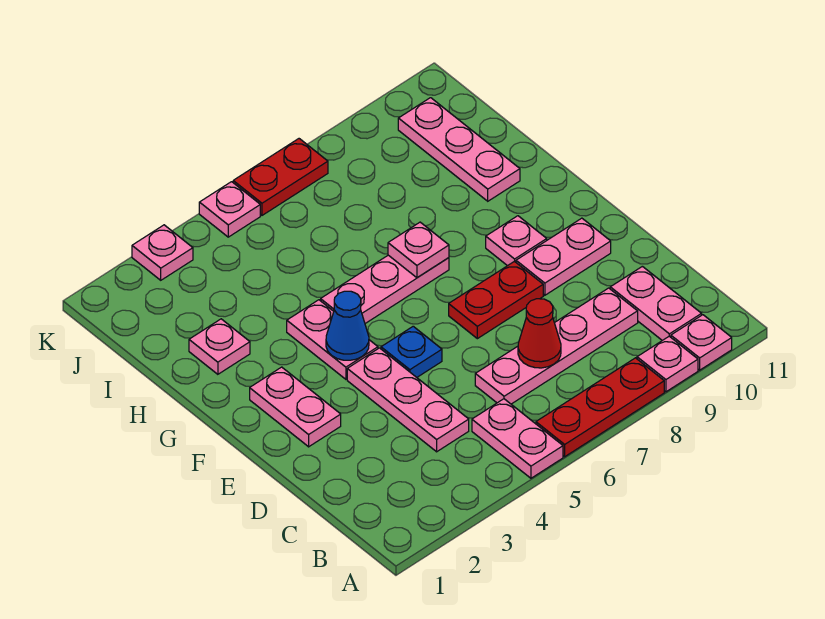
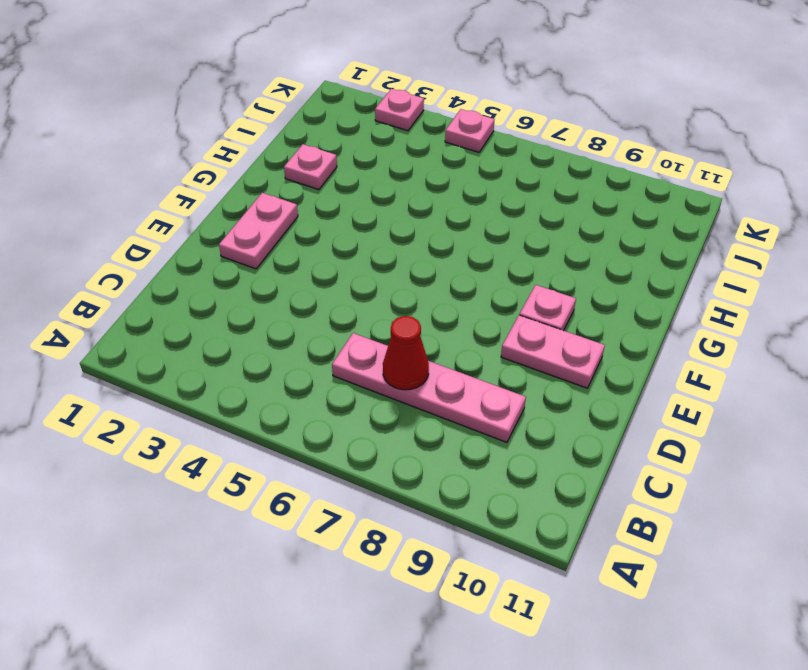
none -> pink plate A5:B5 level 1
none -> red plate A6:A8 level 1
none -> pink plate A9 level 1

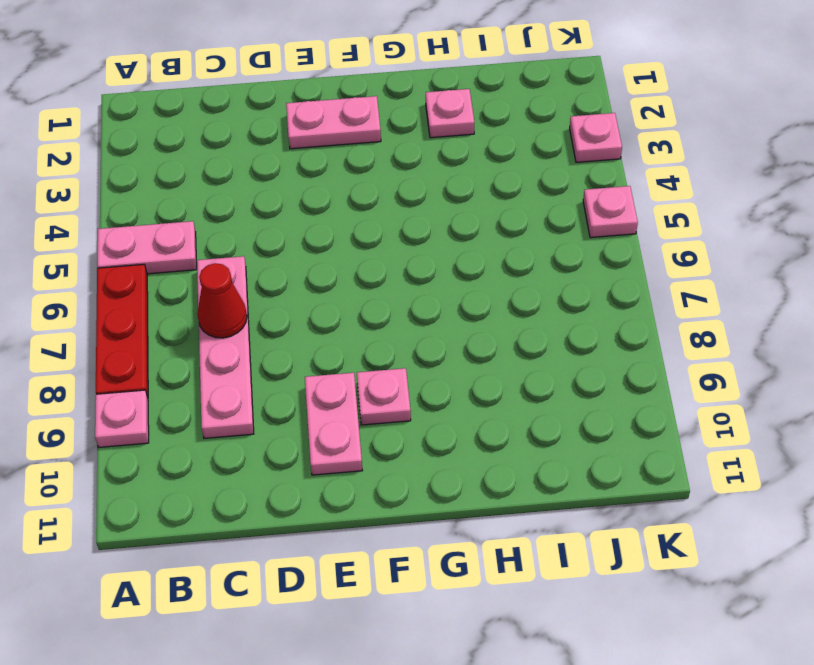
none -> pink plate A10 level 1
none -> pink plate B10:C10 level 1
none -> pink plate C4:E4 level 1

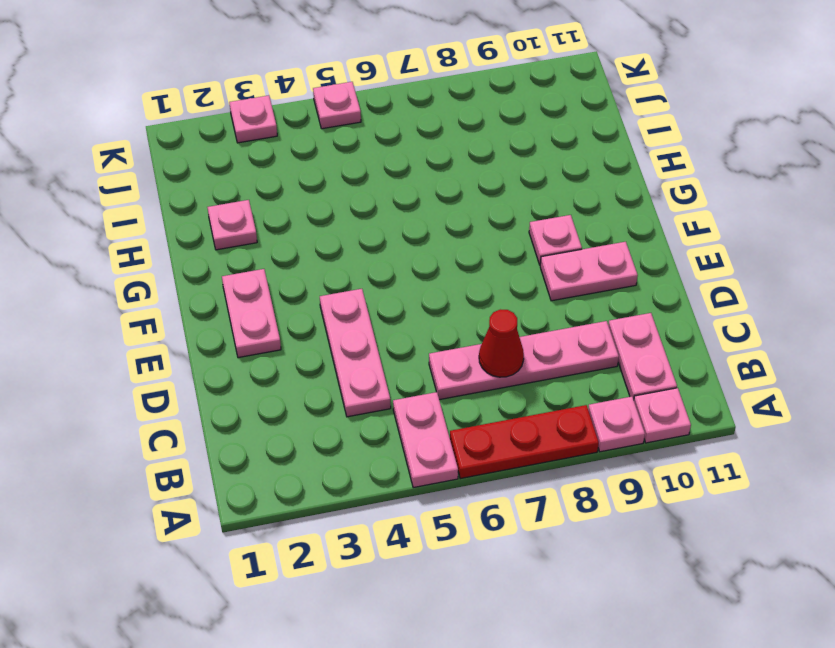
none -> blue plate E5 level 1
none -> red plate E7:E8 level 1
none -> pink plate F4:G4 level 1

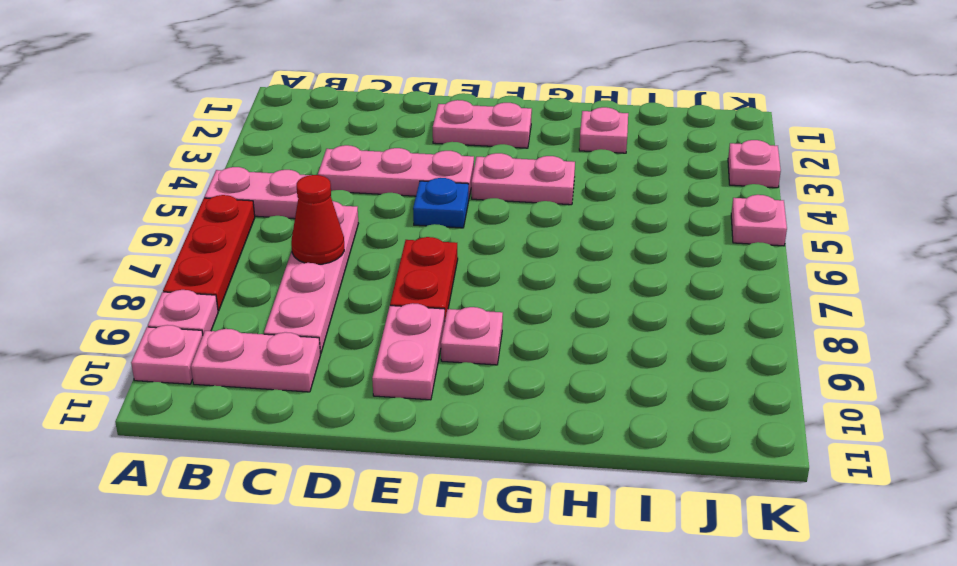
none -> pink plate G5:G7 level 1
none -> pink plate H10:J10 level 1
none -> red plate K6:K7 level 1

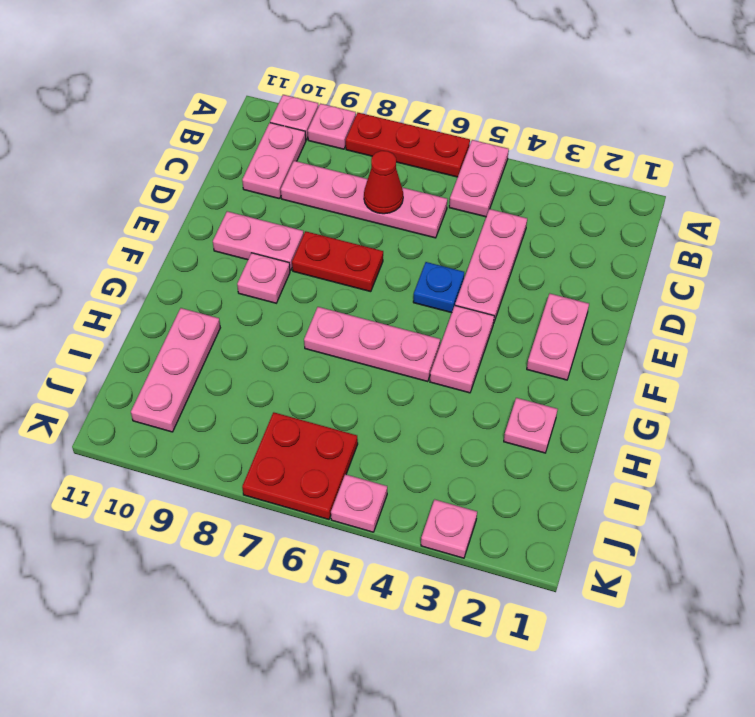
red plate J6:K7 level 1 -> red plate K6:K7 level 1
none -> blue cone F4 level 2
none -> pink plate G7 level 2

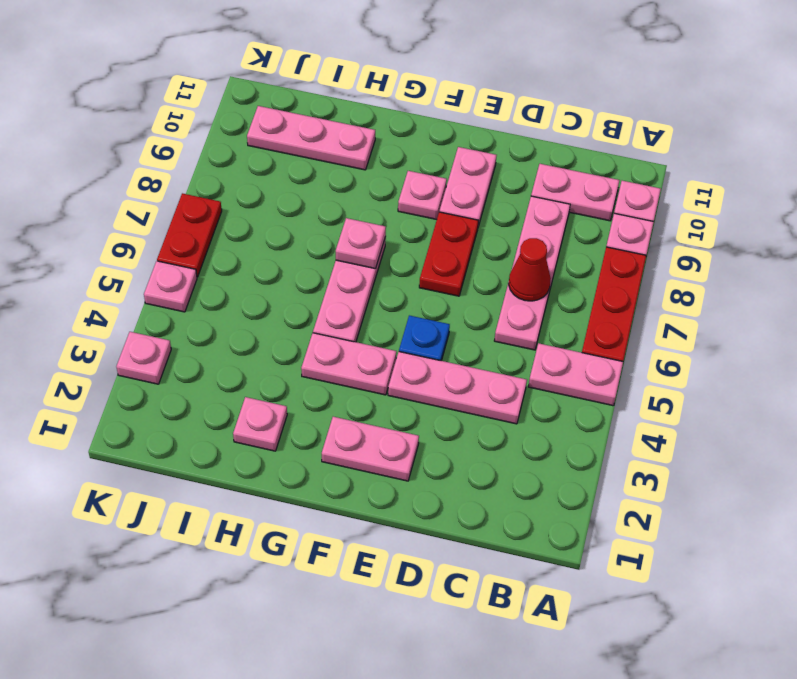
none -> blue cone F4 level 2

